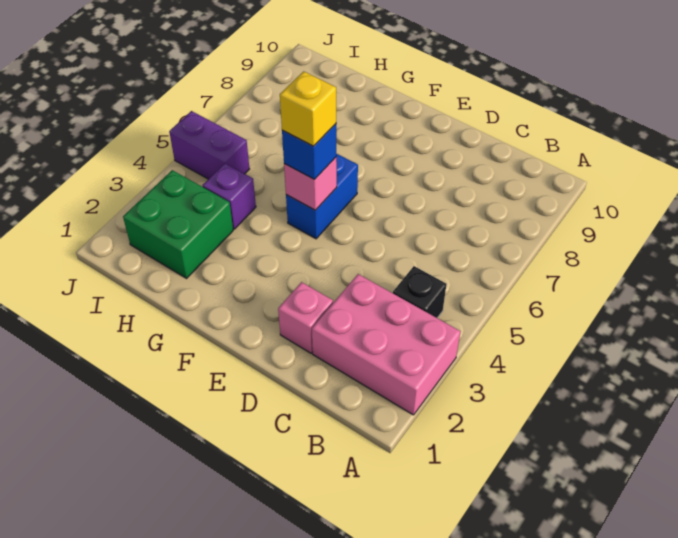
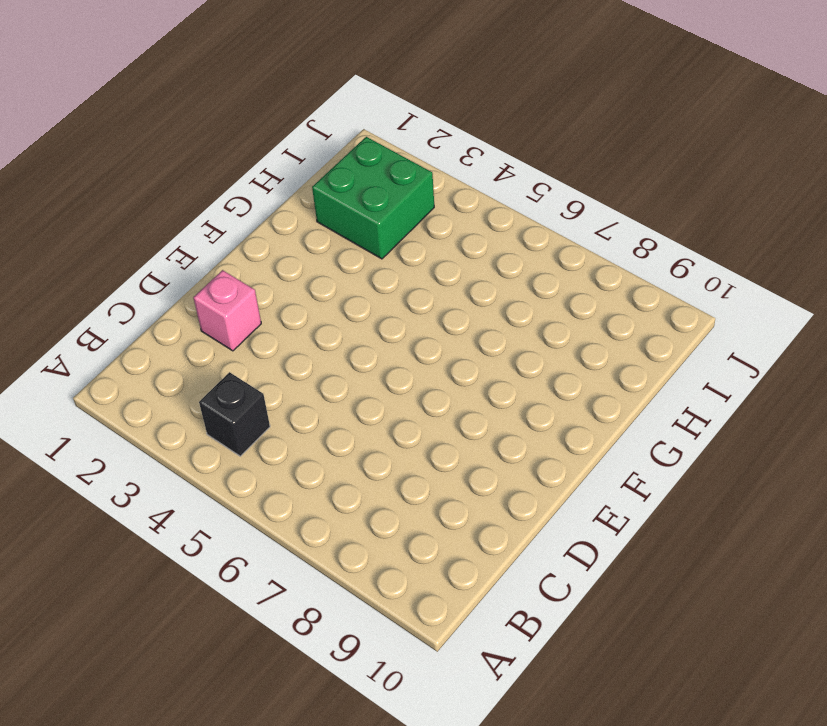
none -> pink brick A2:C3 level 1
none -> blue brick F5:F6 level 1

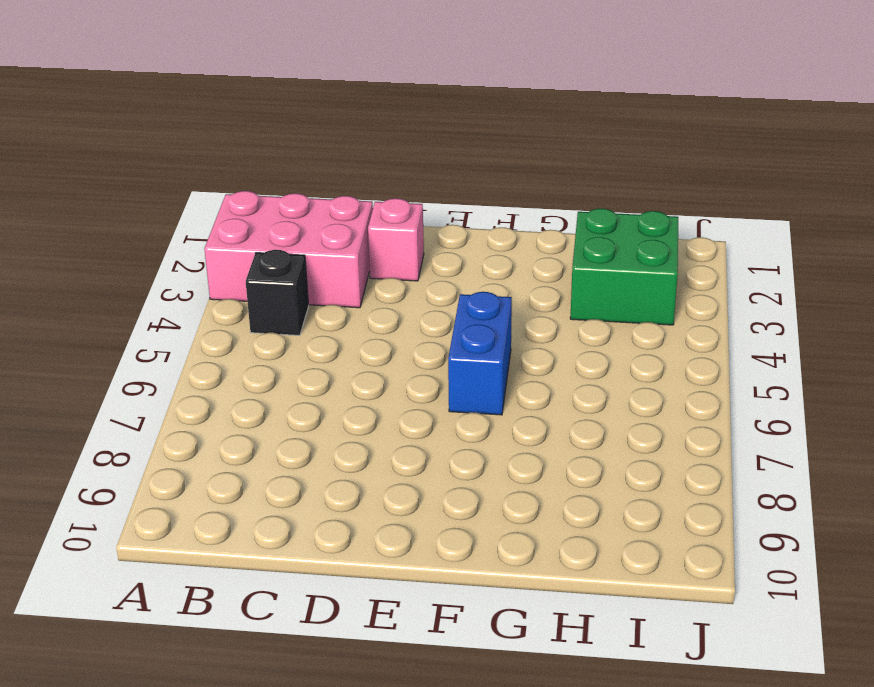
none -> purple brick H4 level 1
none -> purple brick I5:J5 level 1

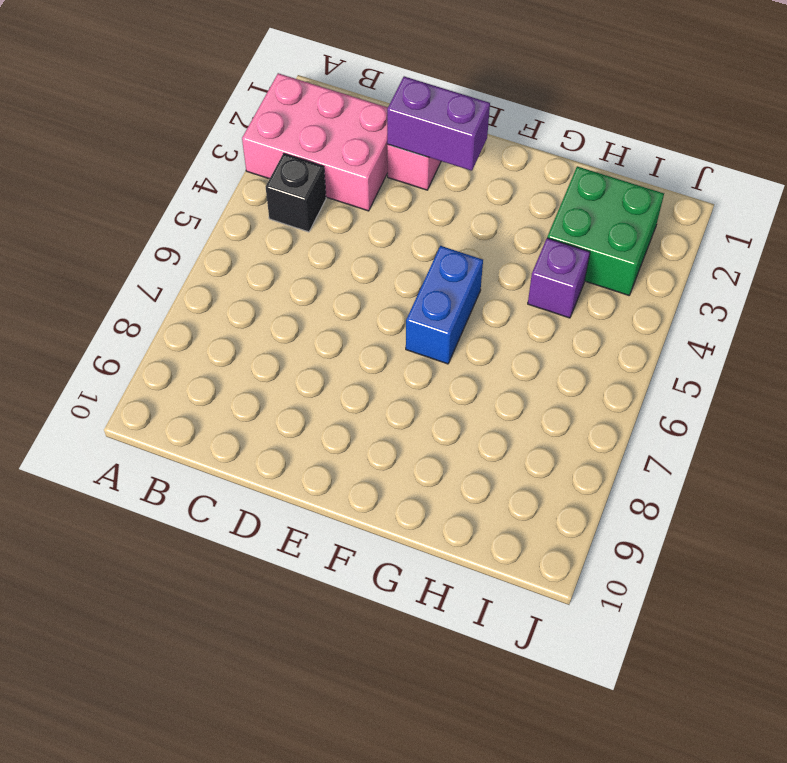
purple brick D2:E2 level 2 -> purple brick I5:J5 level 1
none -> pink brick F5 level 2
none -> blue brick F5 level 3

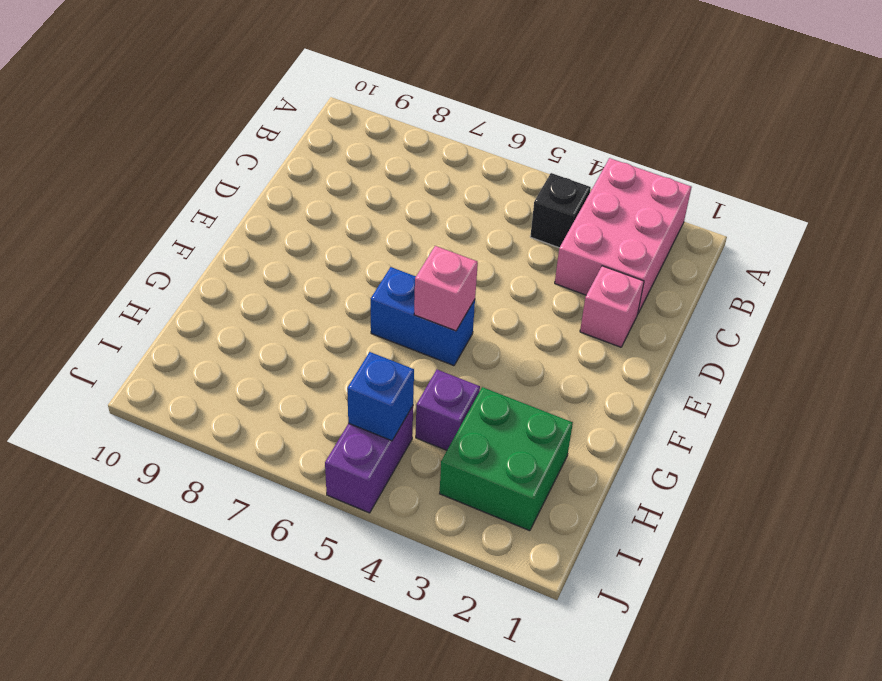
blue brick I5 level 2 -> blue brick F5 level 3
none -> yellow brick F5 level 4

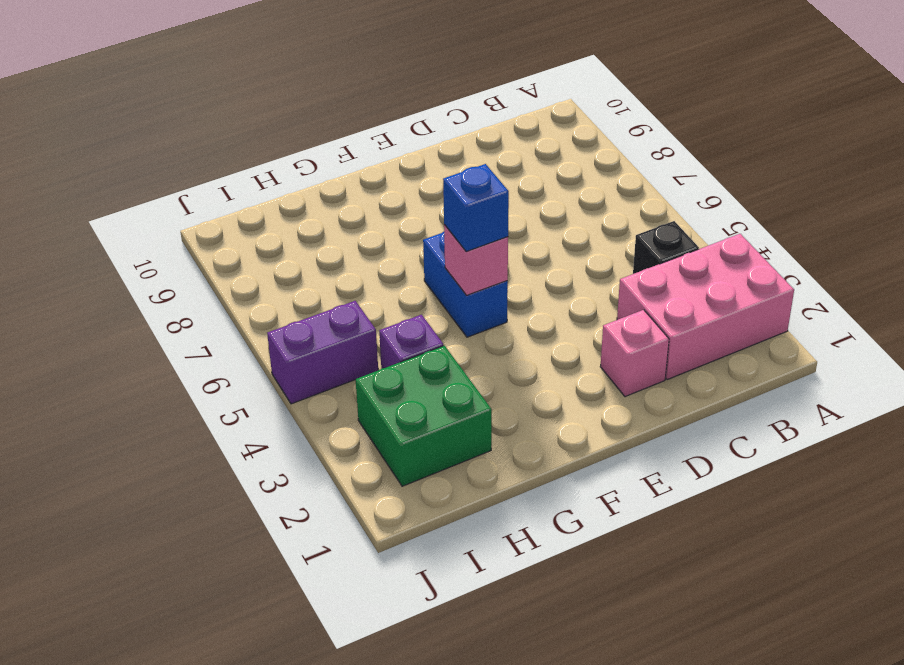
none -> yellow brick F5 level 4

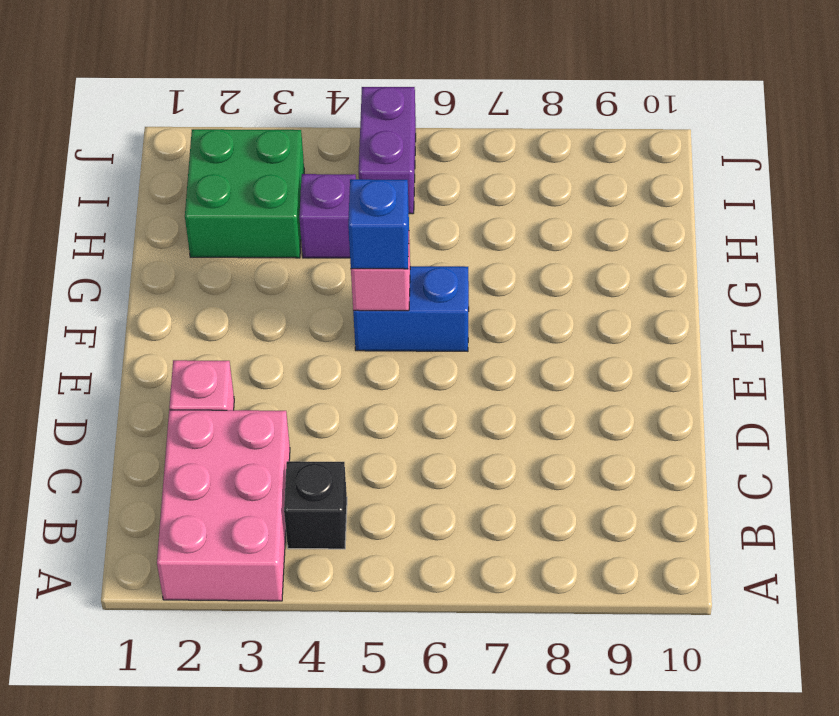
none -> yellow brick F5 level 4

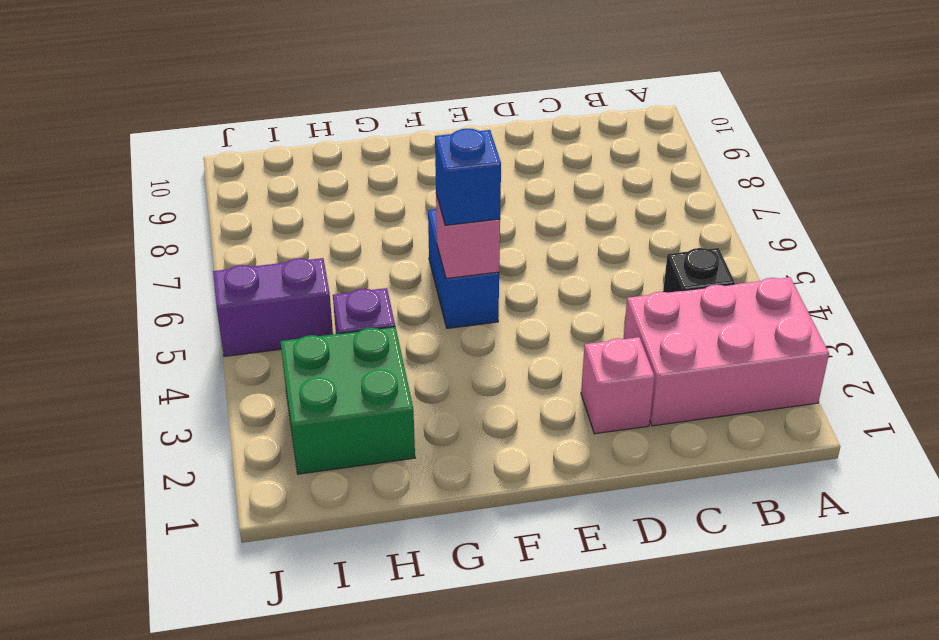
none -> yellow brick F5 level 4

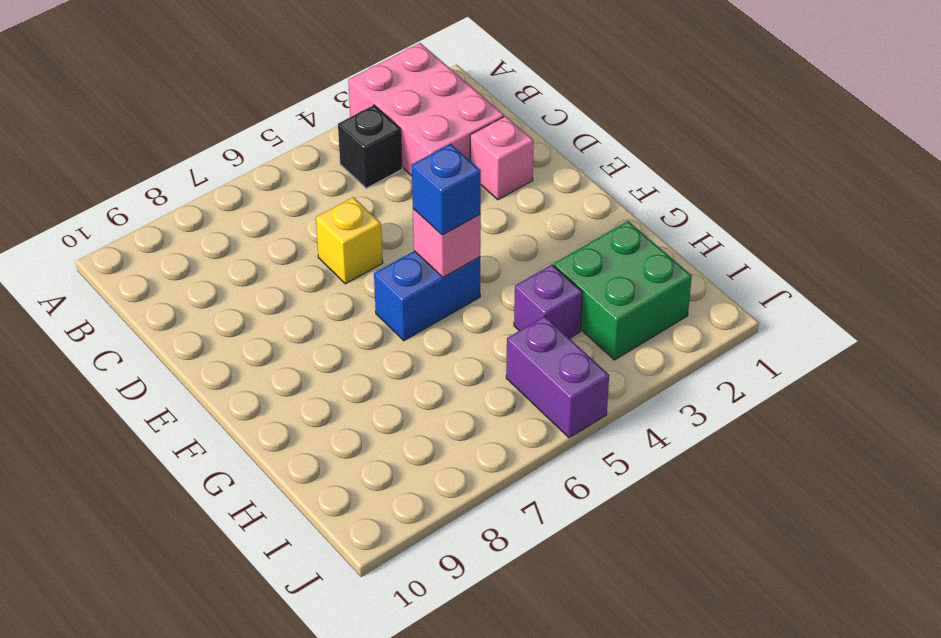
yellow brick D6 level 1 -> yellow brick F5 level 4

